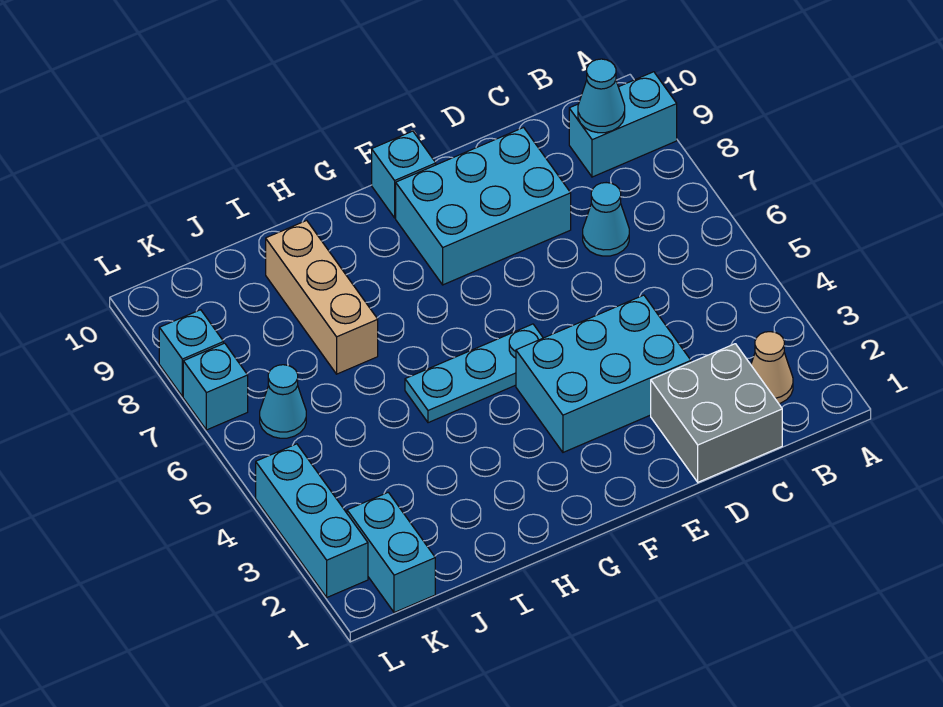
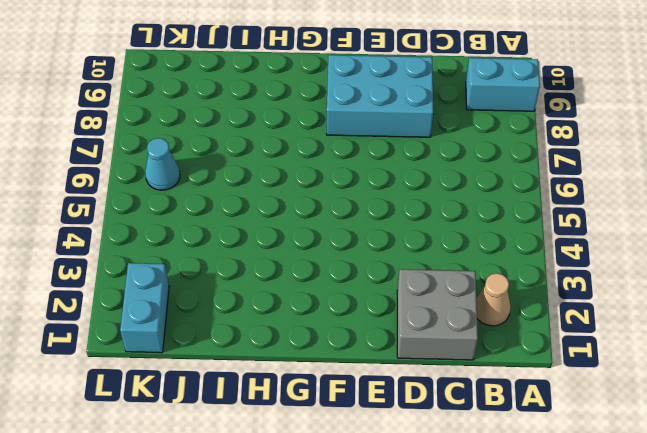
none -> cyan cone C7 level 1
none -> cyan brick D3:F4 level 1
none -> cyan plate F5:H5 level 1

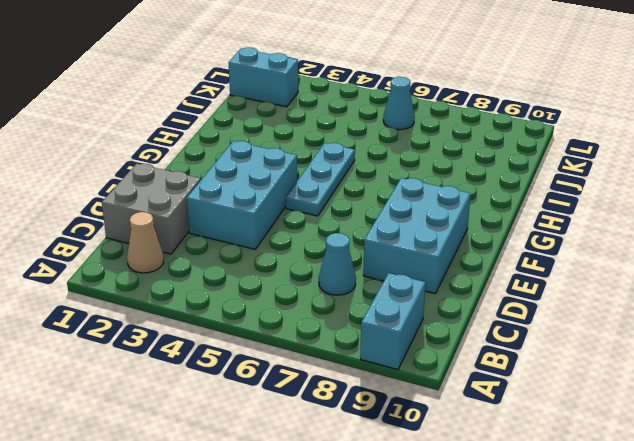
none -> cyan brick F10 level 1
none -> tan brick I7:I9 level 1
none -> cyan brick L2:L4 level 1

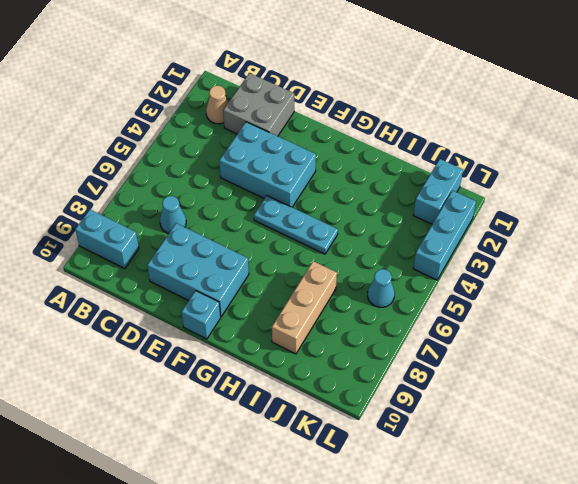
none -> cyan brick L7 level 1
none -> cyan brick L8 level 1
none -> cyan cone B9 level 2

